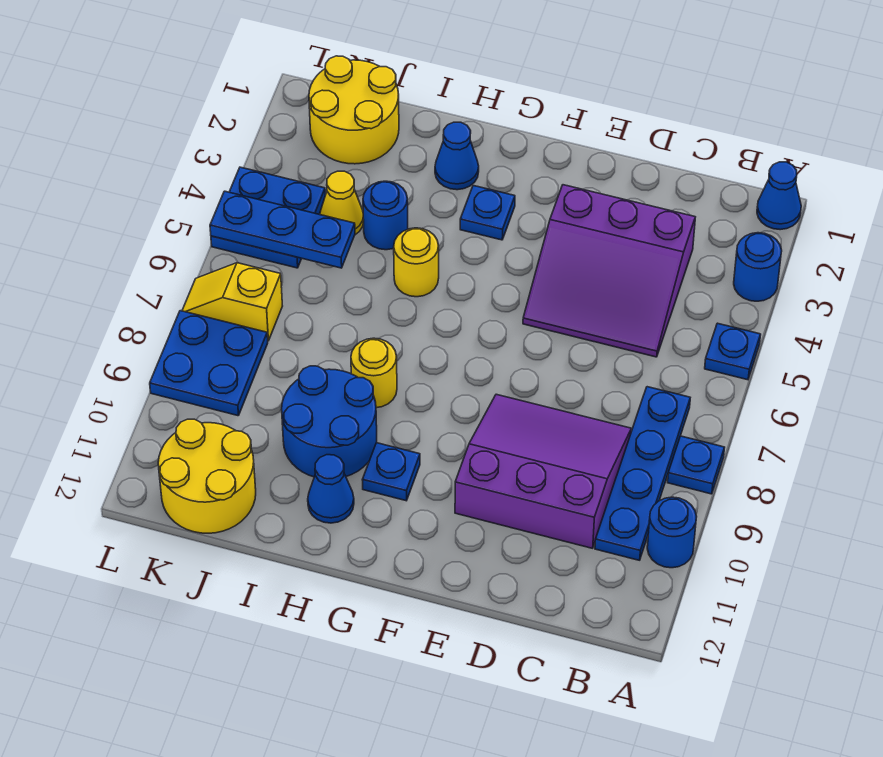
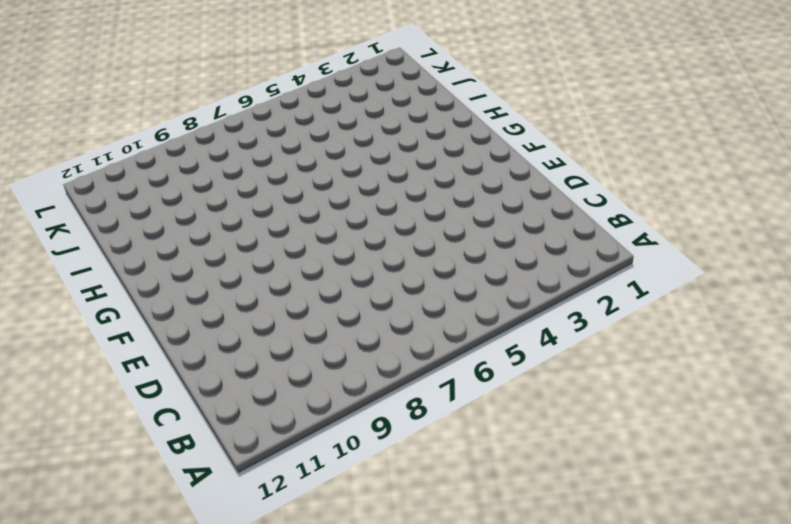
none -> blue cone A1 level 1
none -> blue round brick A3 level 1
none -> blue plate A5 level 1

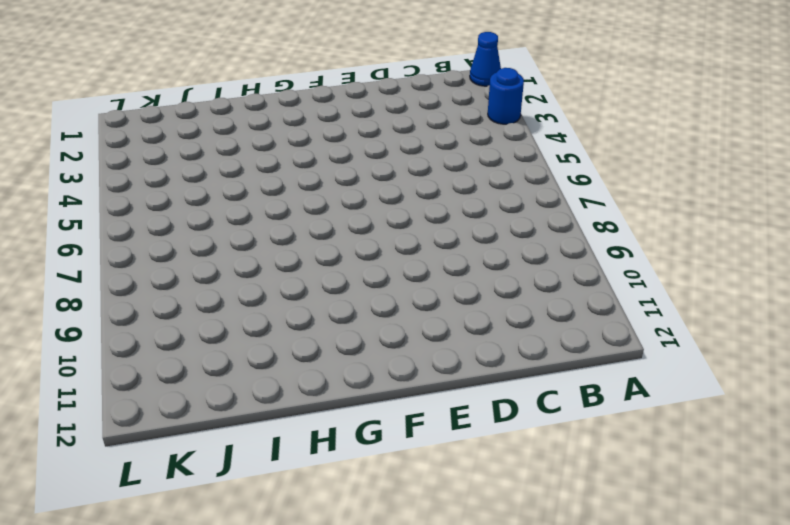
none -> blue plate A5 level 1
none -> blue plate A8 level 1
none -> blue round brick A10 level 1

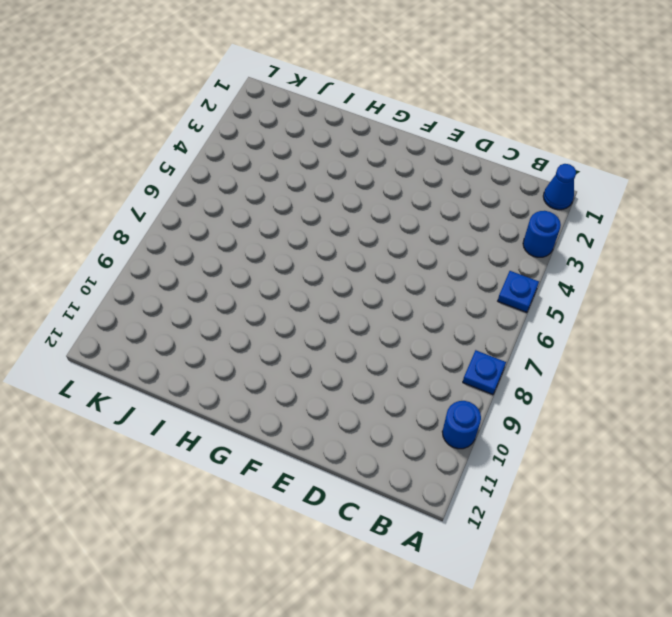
none -> blue plate B7:B10 level 1
none -> purple slope C3:E5 level 1 top 3
none -> purple slope C8:E10 level 1 top 10

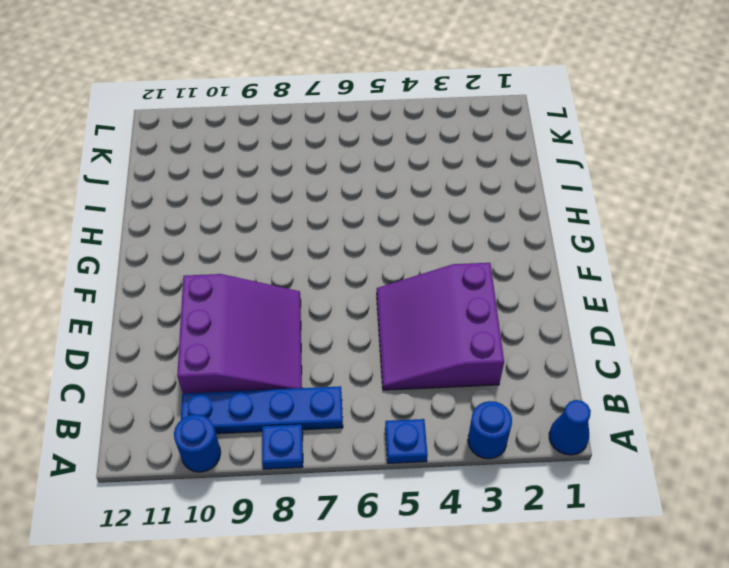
none -> blue plate G3 level 1
none -> blue plate G10 level 1
none -> blue cone H2 level 1

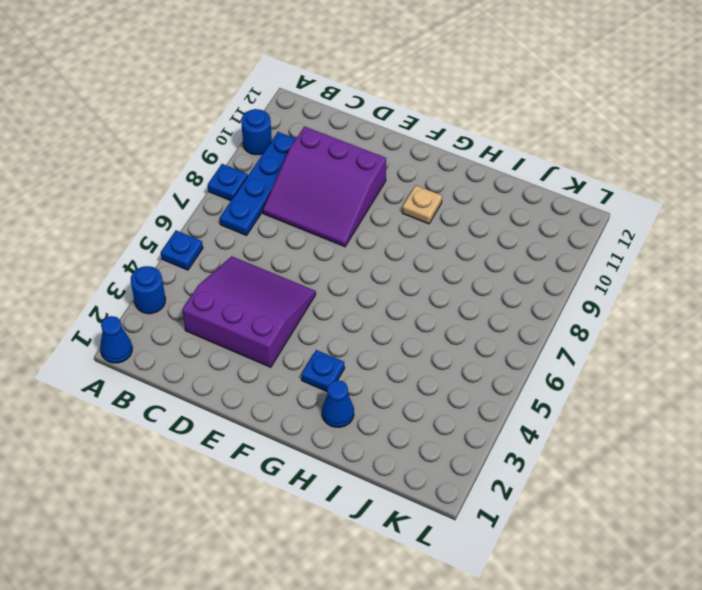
tan plate G10 level 1 -> blue plate G10 level 1
none -> yellow round brick H5 level 1
none -> yellow round brick H8 level 1
none -> blue round brick H9:I10 level 1

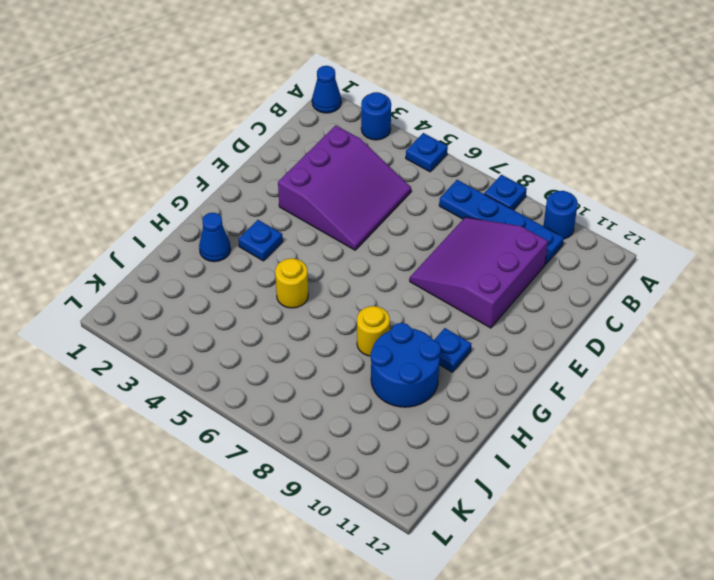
none -> blue cone H11 level 1
none -> blue round brick I4 level 1
none -> yellow round brick J1:K2 level 1

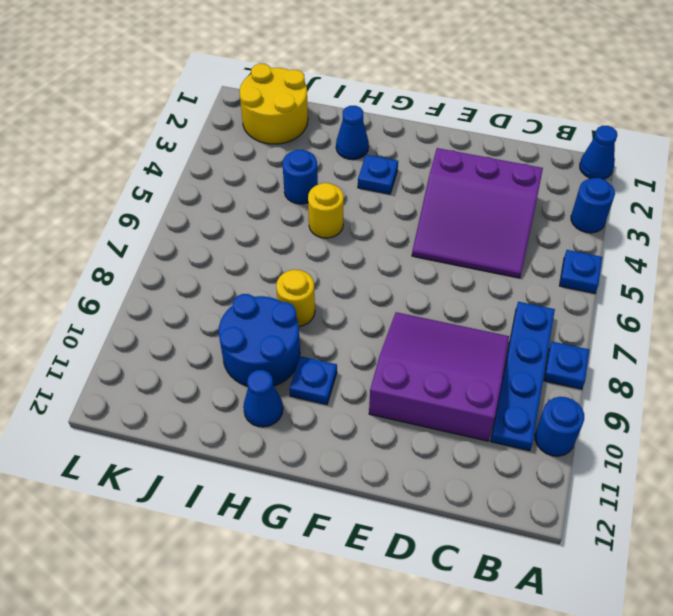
none -> yellow cone J4 level 1
none -> yellow round brick J11:K12 level 1
none -> blue plate K4:L5 level 1

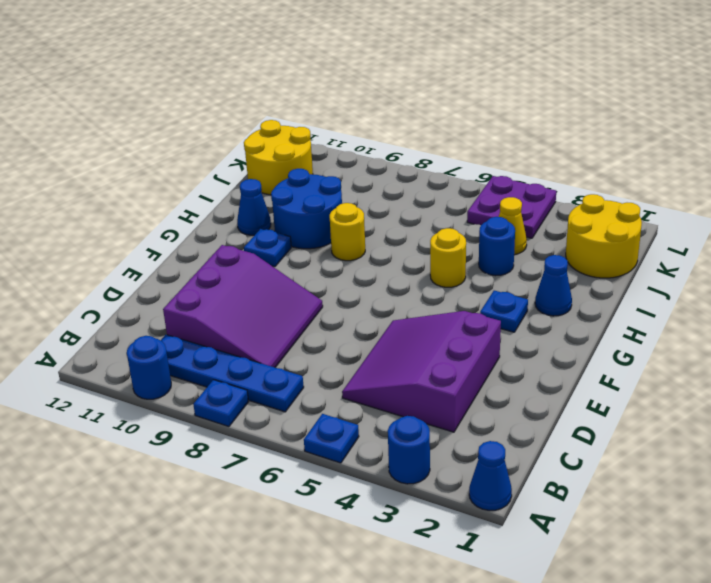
purple plate K4:L5 level 1 -> blue plate K4:L5 level 1
none -> yellow slope K7:L7 level 1 top K
none -> blue plate K8:L9 level 1
none -> blue plate J5:L5 level 2

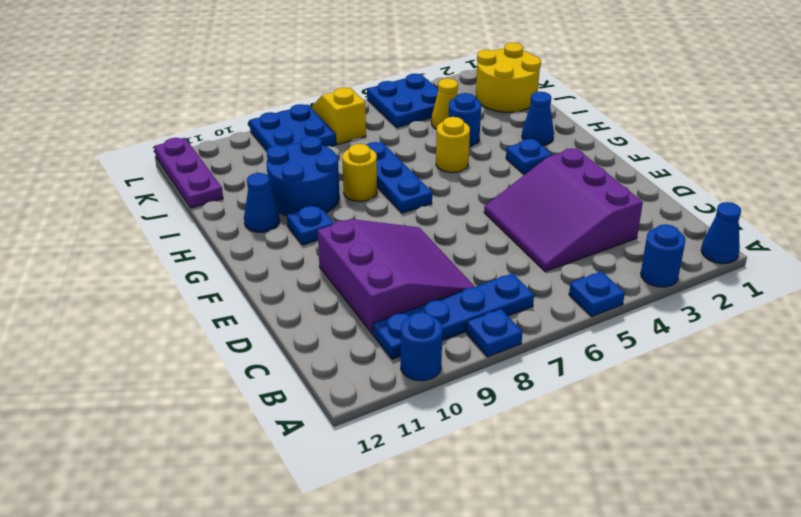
blue plate G7:I7 level 1 -> blue plate J5:L5 level 2
purple plate J12:L12 level 1 -> yellow round brick J11:K12 level 1

